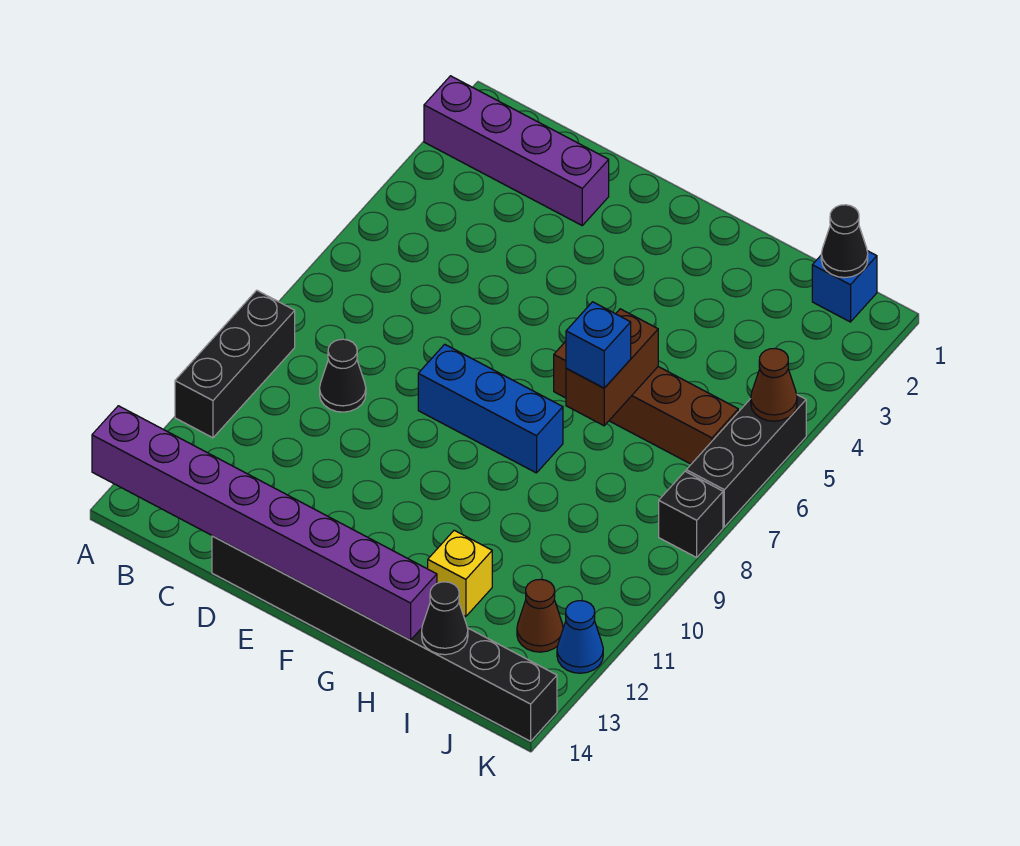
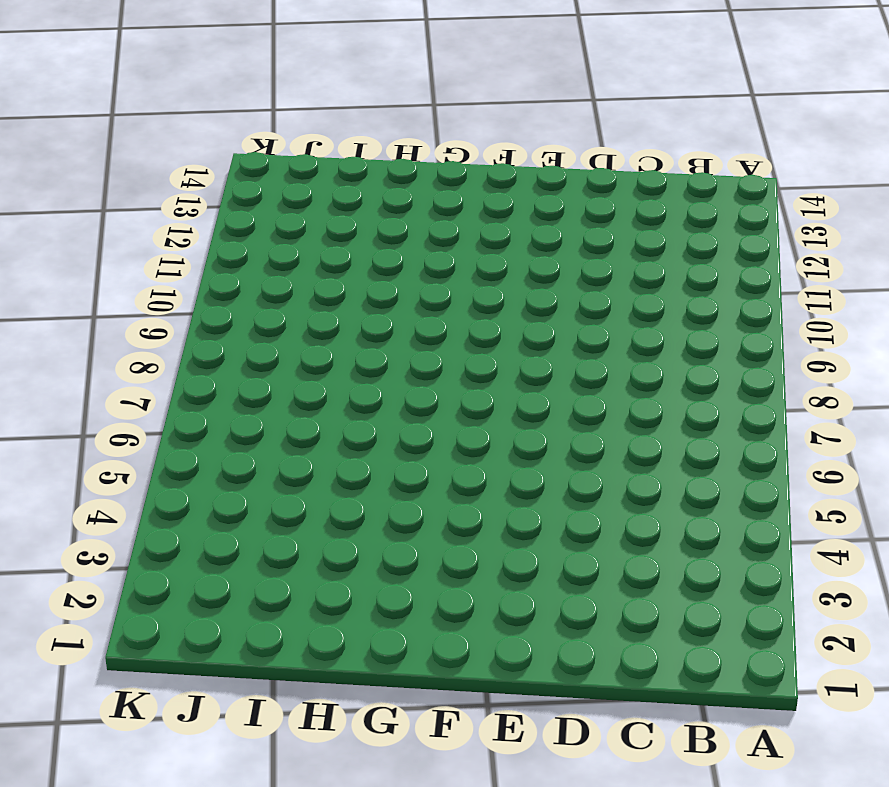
none -> purple brick A2:D2 level 1
none -> black brick A9:A11 level 1
none -> black cone C9 level 1

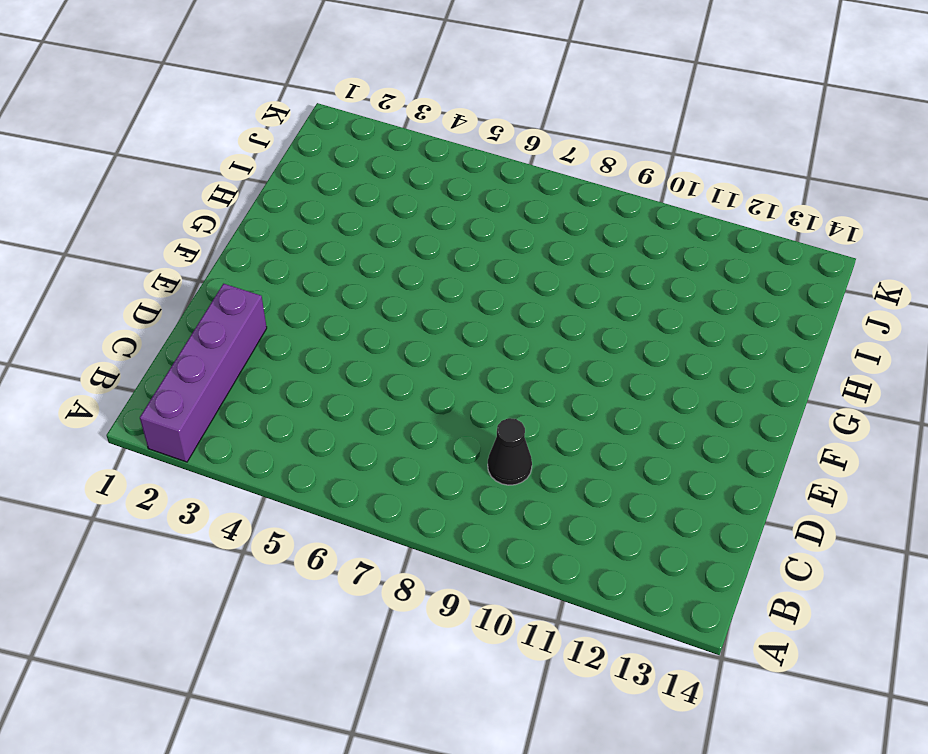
none -> black brick A9:A11 level 1
none -> black brick D14:K14 level 1
none -> blue brick E8:G8 level 1

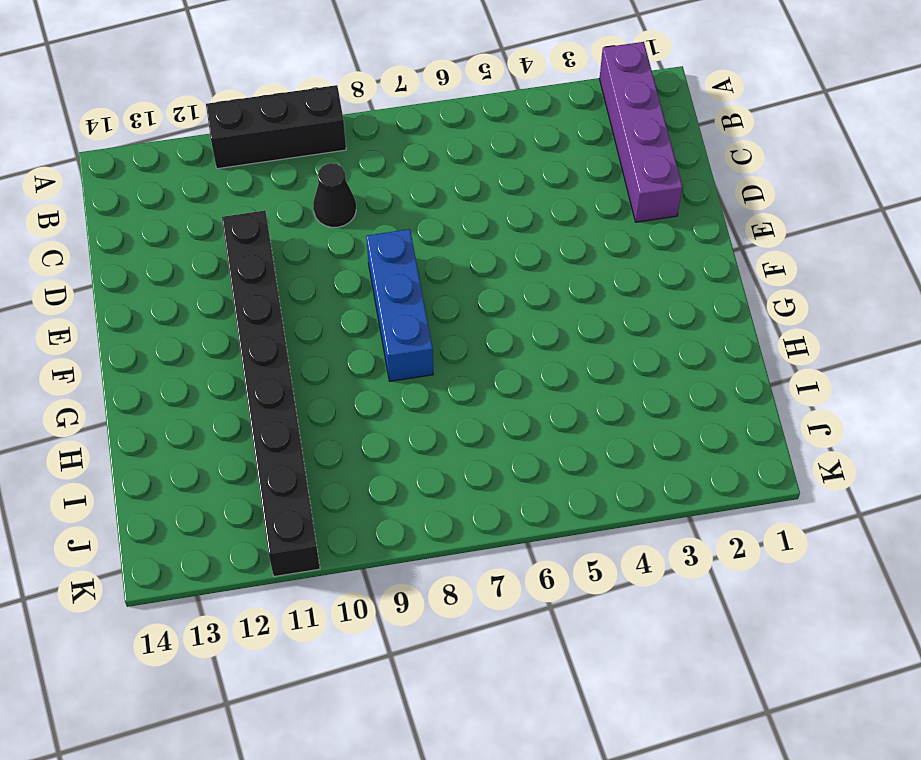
black brick D11:K11 level 1 -> black brick D14:K14 level 1
none -> brown brick G6:J6 level 1
none -> yellow brick H12 level 1
none -> blue brick J1 level 1

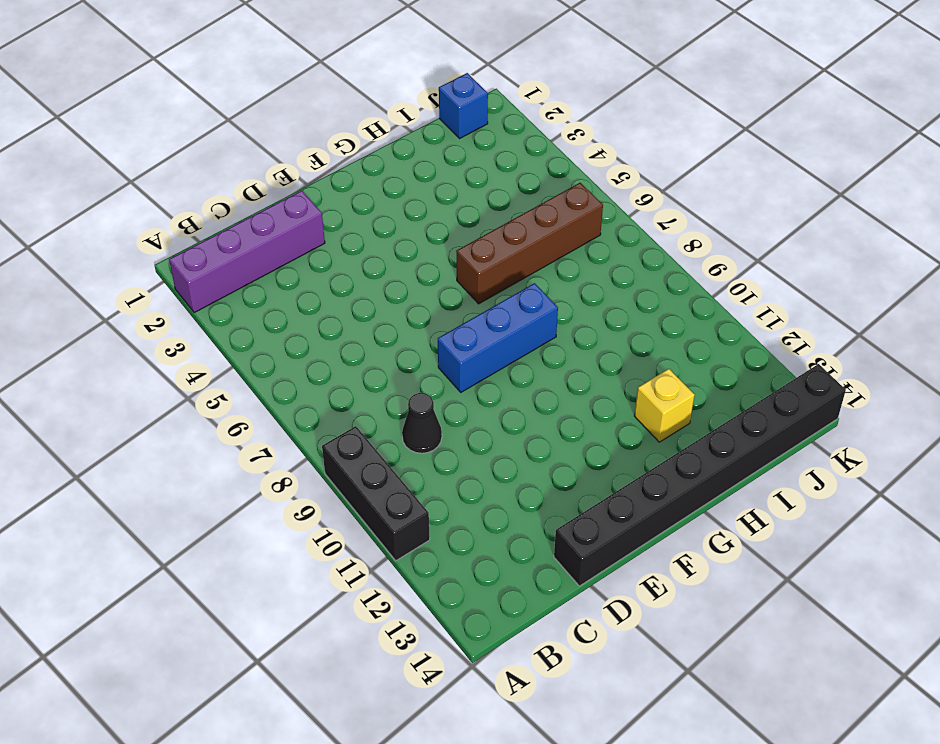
none -> brown cone J12 level 1
none -> black brick K5:K7 level 1
none -> black brick K8 level 1

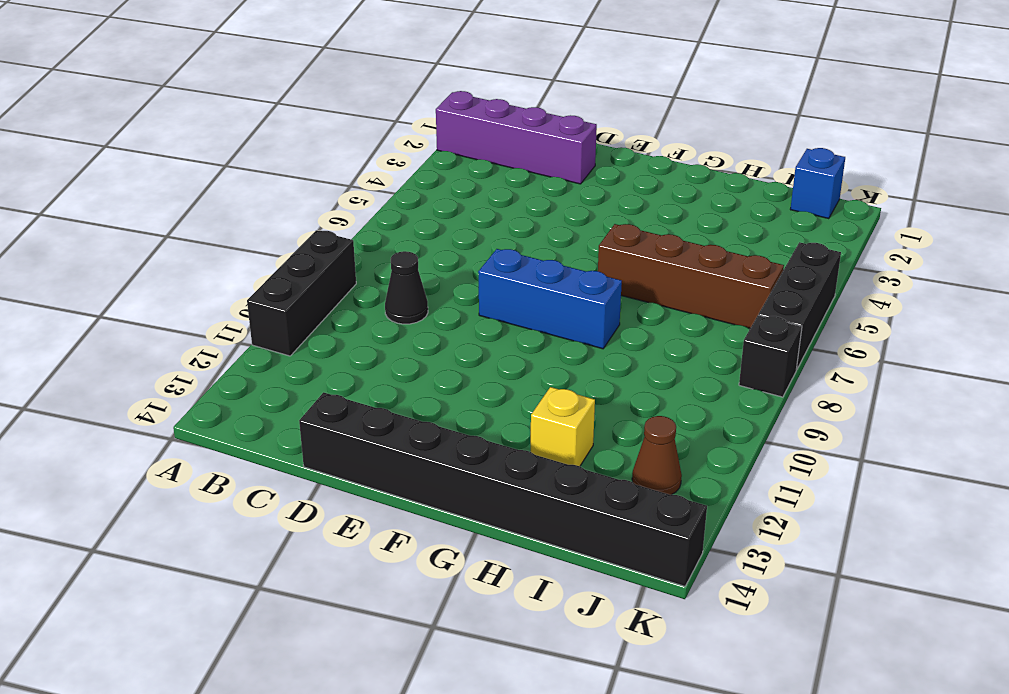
none -> blue cone K12 level 1
none -> purple brick A14:H14 level 2
none -> brown brick H6:H7 level 2

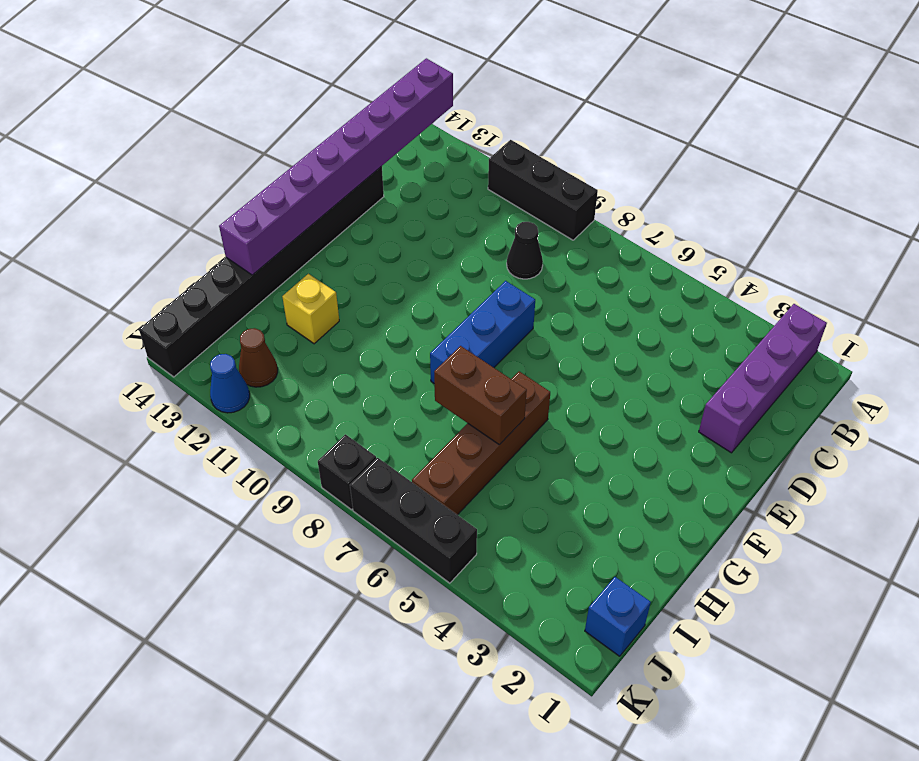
none -> black cone I14 level 2
none -> black cone J1 level 2
none -> brown cone K5 level 2

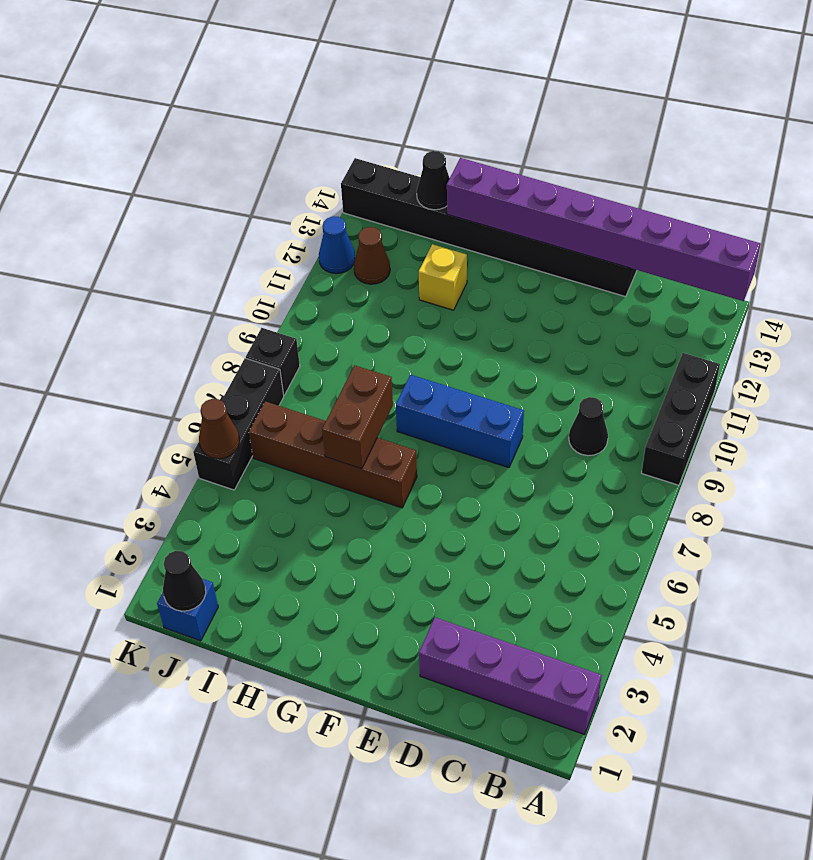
none -> blue brick H7 level 3

